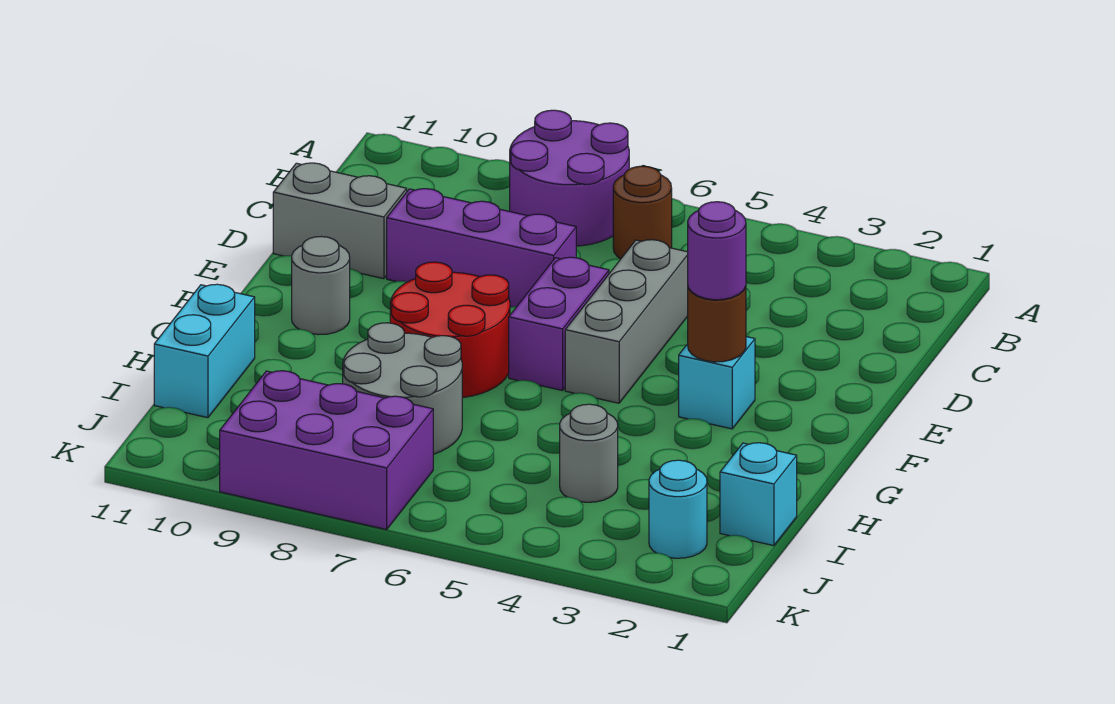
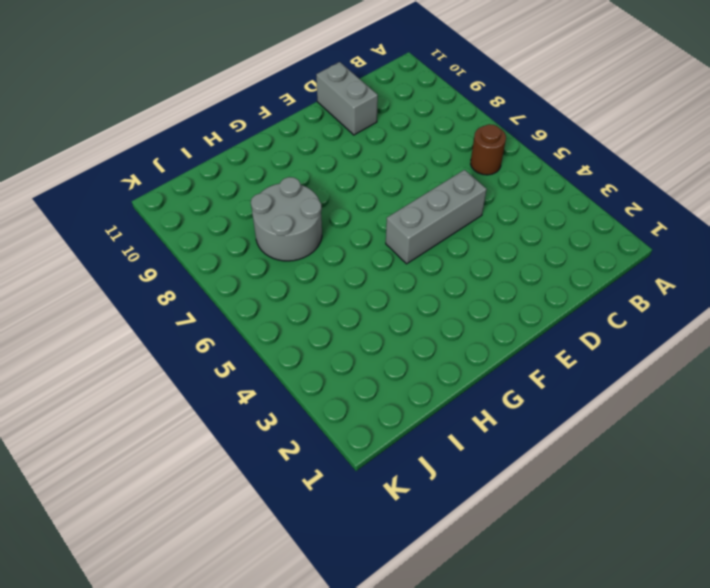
none -> purple round brick A7:B8 level 1
none -> purple brick D7:D9 level 1
none -> purple brick E6:F6 level 1

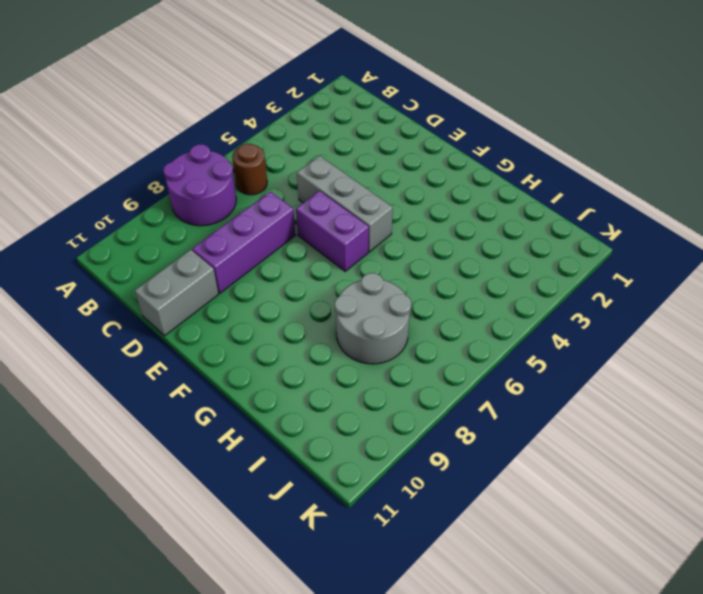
none -> cyan brick F3 level 1
none -> red round brick F7:G8 level 1
none -> grey round brick F10 level 1

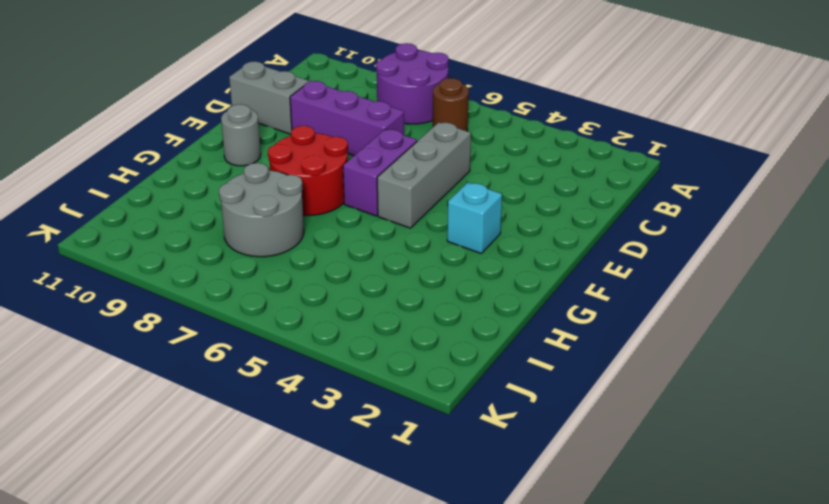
none -> cyan brick H11:I11 level 1
none -> cyan brick I1 level 1
none -> grey round brick I4 level 1

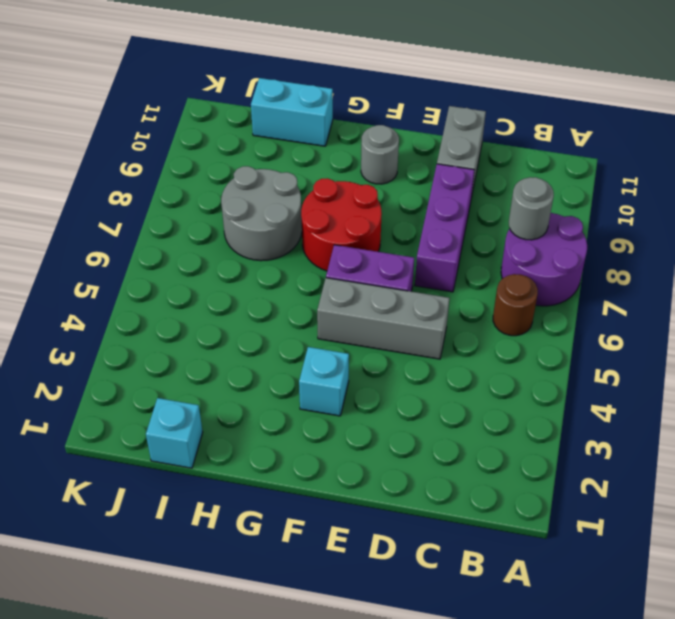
grey round brick B8 level 2 -> grey round brick I4 level 1
none -> cyan round brick J2 level 1
none -> purple brick J7:K9 level 1
none -> brown round brick F3 level 2

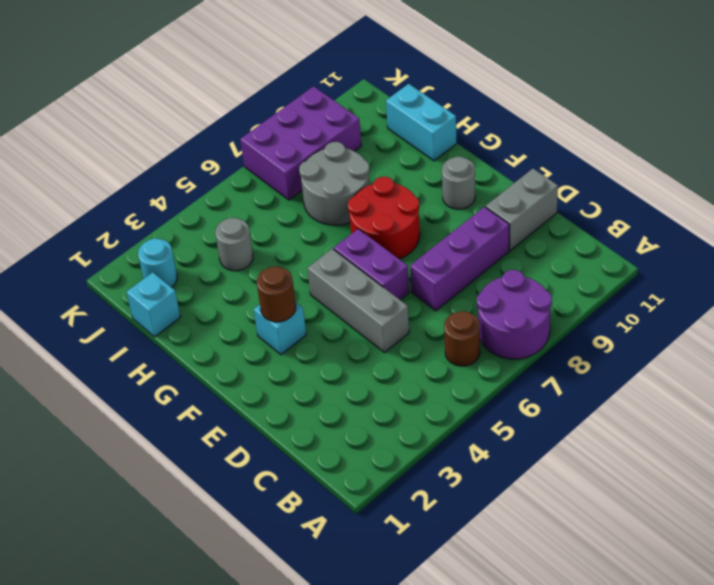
none -> purple round brick F3 level 3

